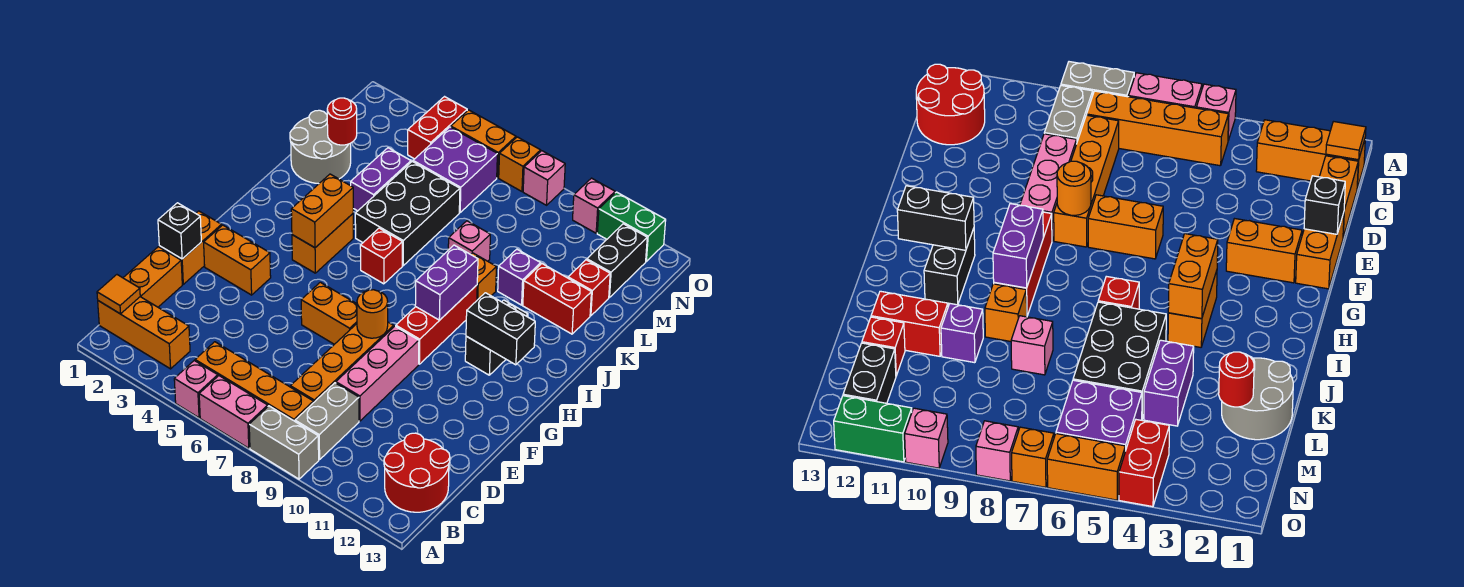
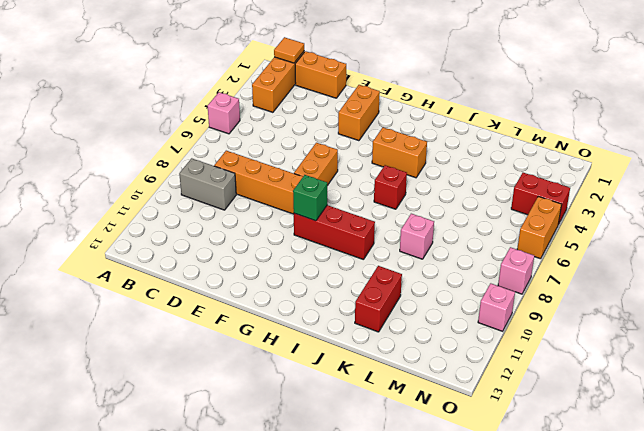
green brick G9 level 2 -> none
none -> pink brick A6:A7 level 1
none -> grey brick A8:A9 level 1
none -> orange brick B5:B8 level 1
none -> red round brick B12:C13 level 1

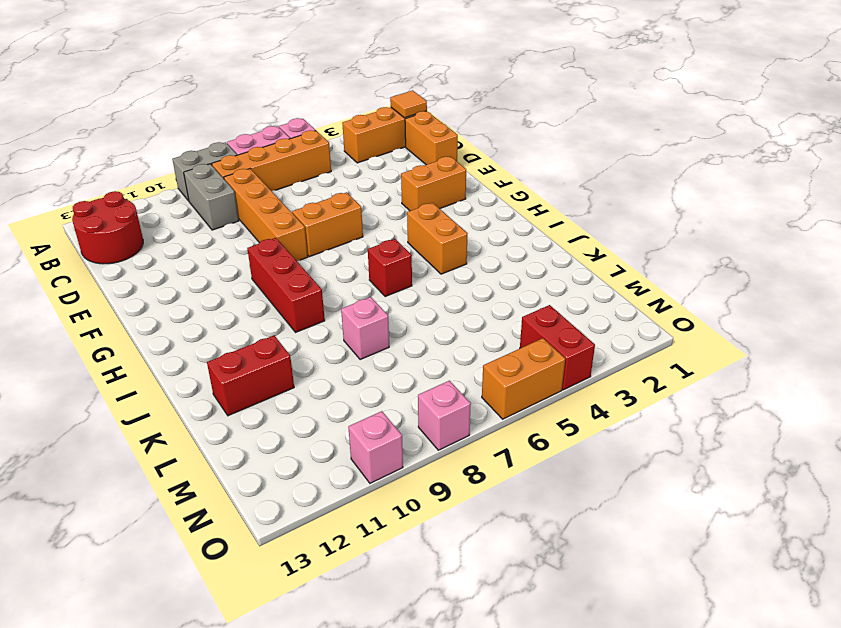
none -> pink brick D9:F9 level 1
none -> orange brick E1:F1 level 1
none -> black brick H11:I11 level 1
none -> black brick J5:L6 level 1

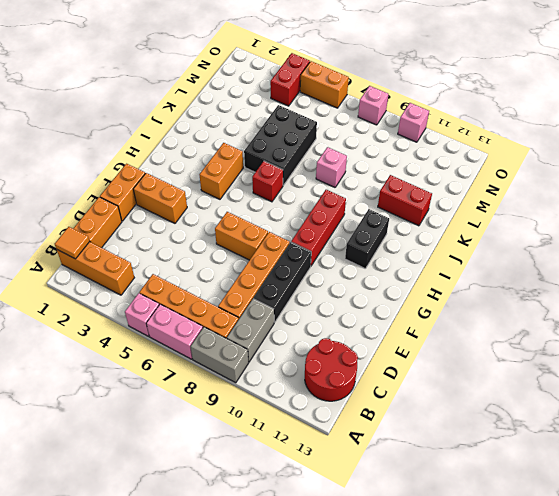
black brick D9:F9 level 1 -> pink brick D9:F9 level 1
none -> orange brick J9 level 1
none -> grey round brick K1:L2 level 1
none -> purple brick K4:L4 level 1
none -> purple brick K10 level 1

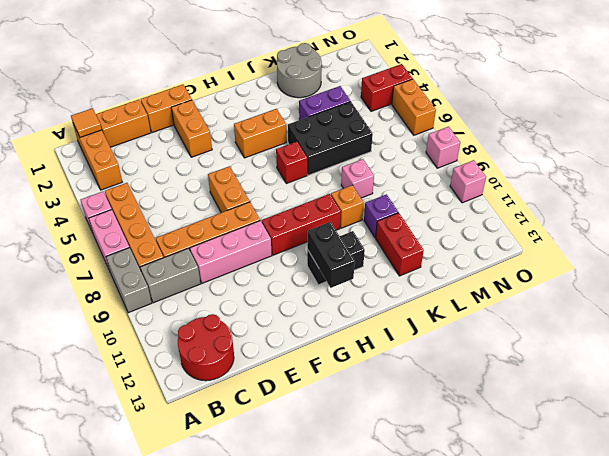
none -> red brick L12 level 1
none -> purple brick M5:N6 level 1
none -> black brick M12:N12 level 1
none -> orange brick O7 level 1

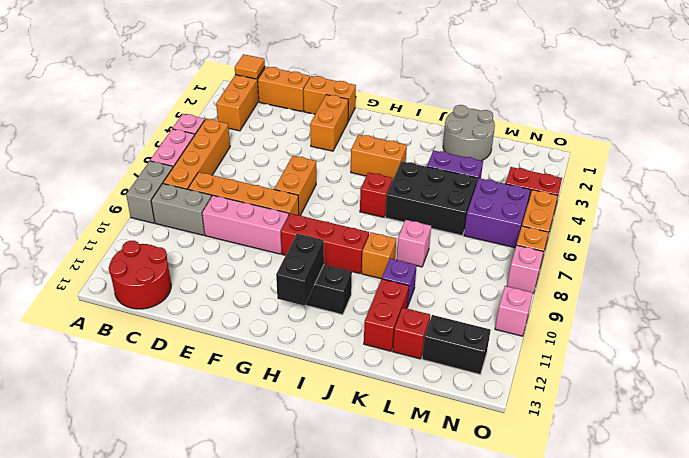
none -> green brick O11:O12 level 1
none -> black brick E1 level 2
none -> orange round brick F8 level 2
none -> orange brick H4:I4 level 2

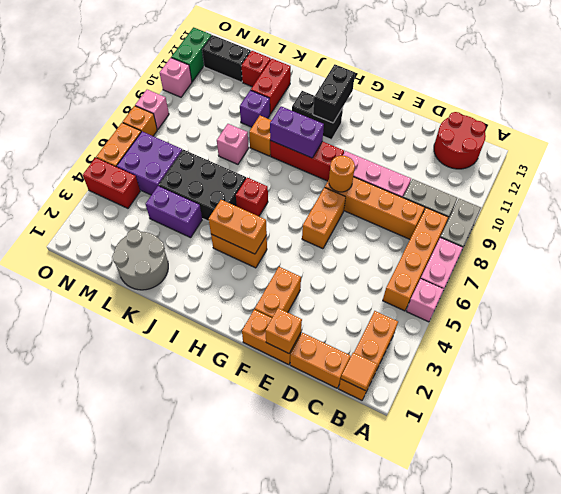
orange brick E1 level 2 -> black brick E1 level 2
none -> red round brick L2 level 2

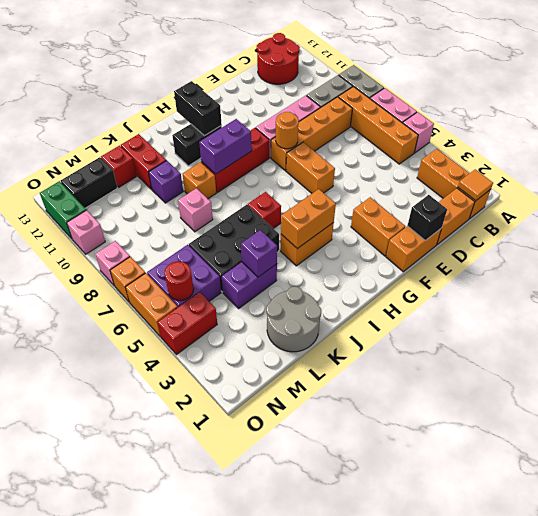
purple brick K4 level 2 -> none
red round brick N5 level 2 -> red round brick L2 level 2

